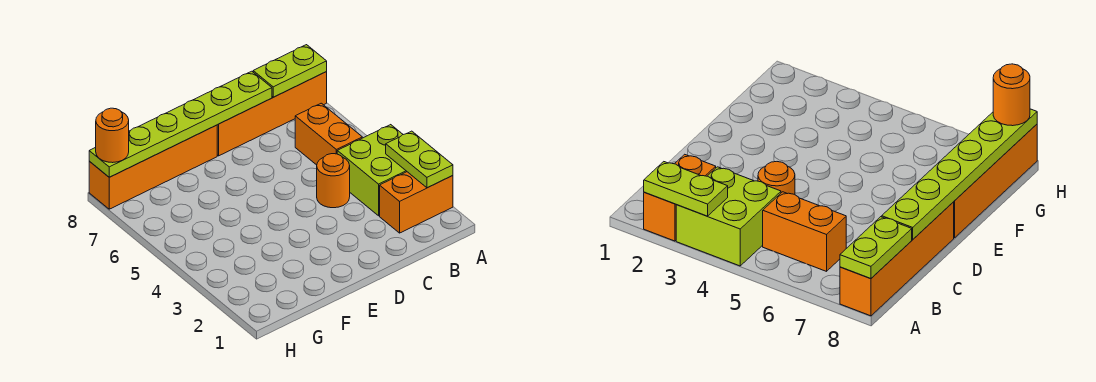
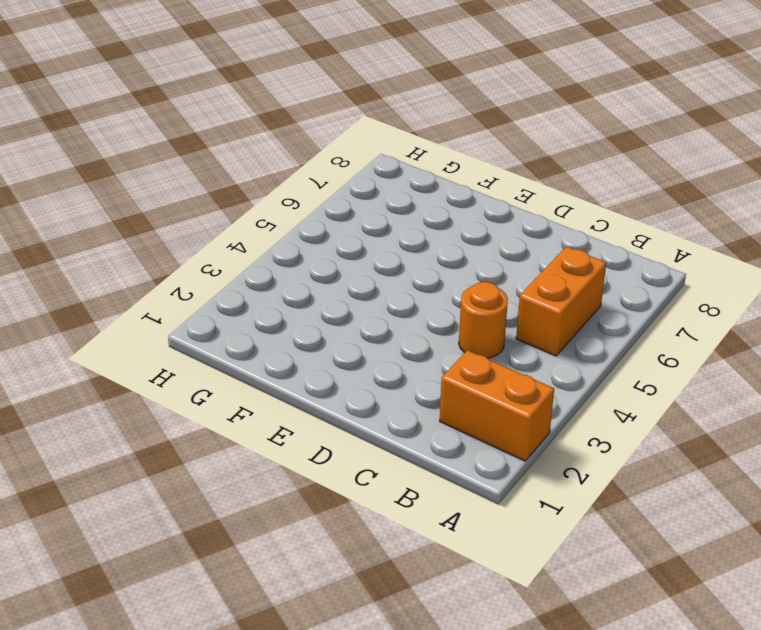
none -> lime brick A3:B4 level 1
none -> orange brick A8:D8 level 1

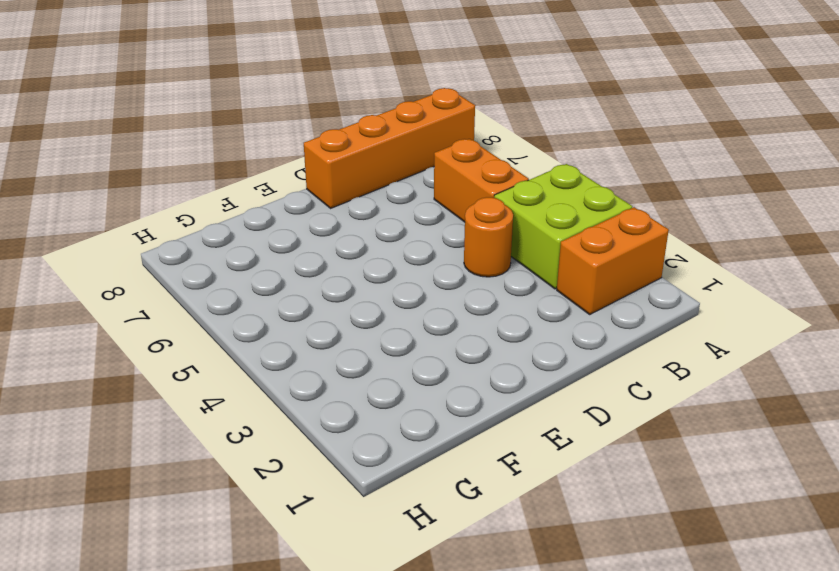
none -> orange brick E8:H8 level 1
none -> lime plate A2:A3 level 2

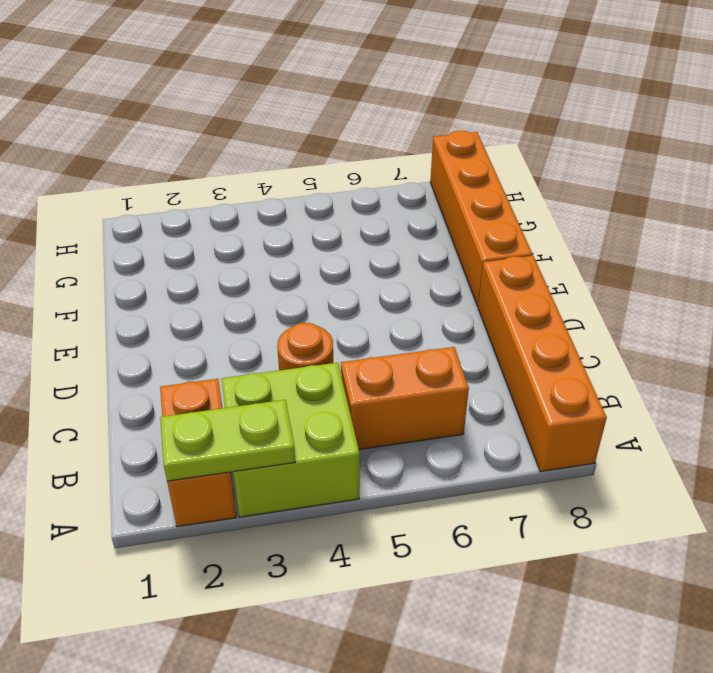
none -> lime plate A8:B8 level 2
none -> lime plate C8:H8 level 2

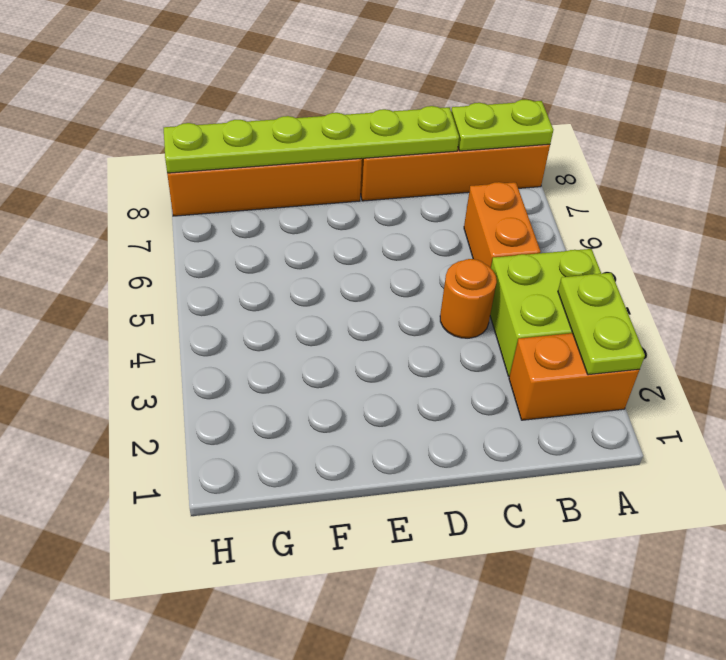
none -> orange round brick H8 level 3

